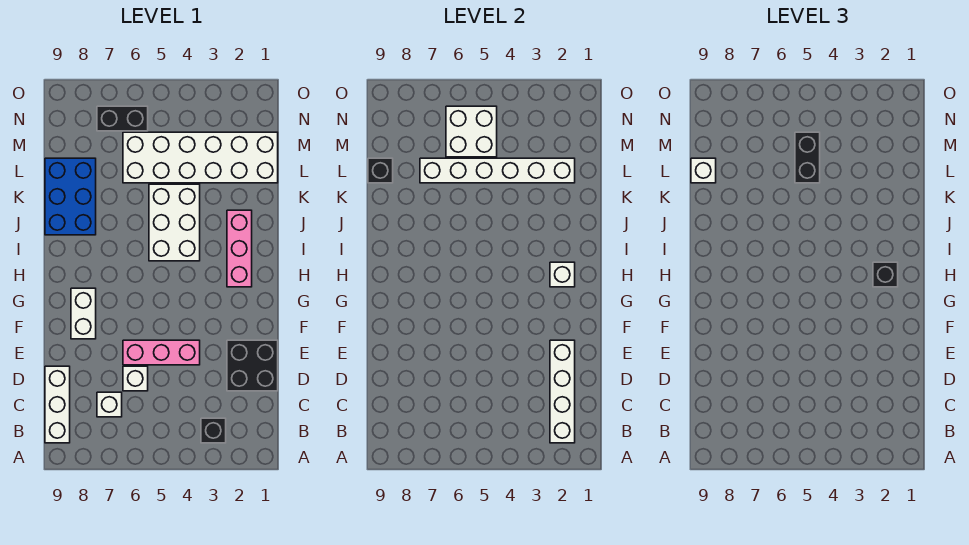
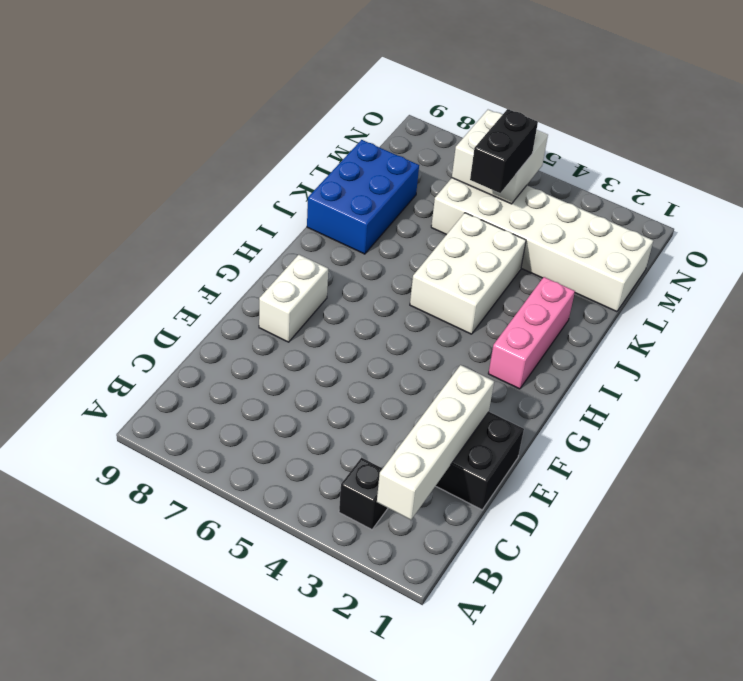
none -> white brick B9:D9 level 1
none -> white brick C7 level 1
none -> white brick D6 level 1

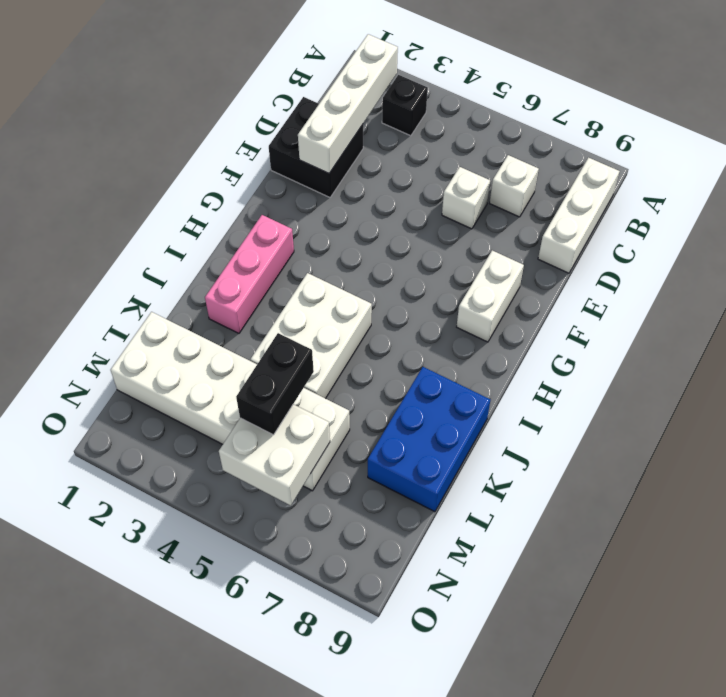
none -> pink brick E4:E6 level 1
none -> black brick N6:N7 level 1
none -> white brick H2 level 2

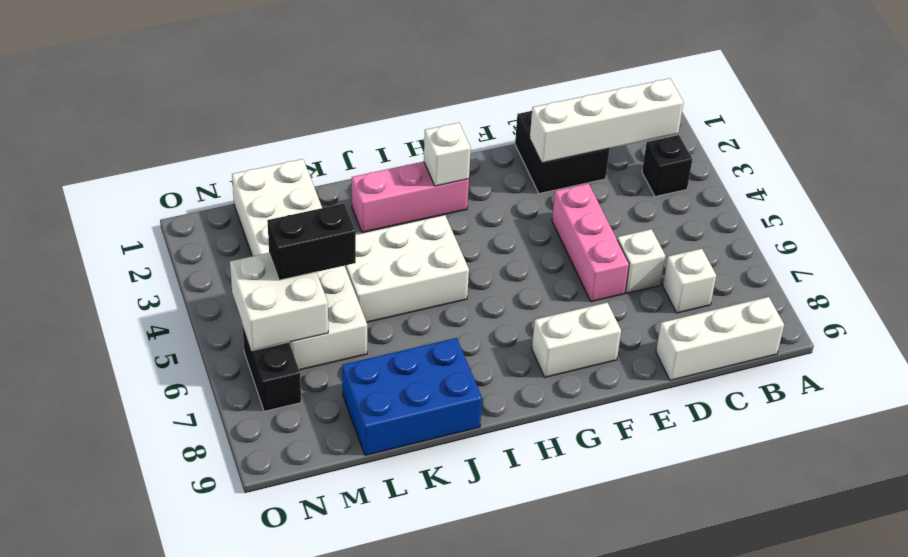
none -> white brick L2:L7 level 2
none -> black brick L9 level 2
none -> black brick H2 level 3

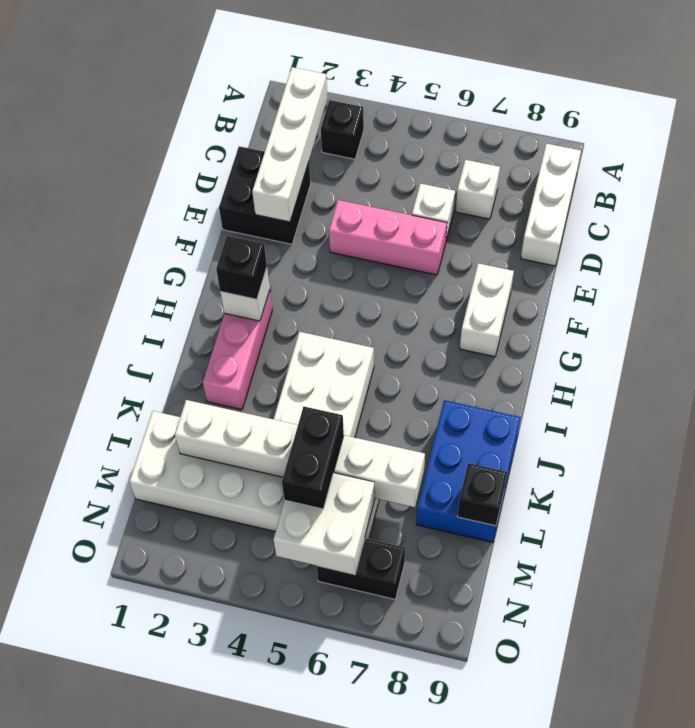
none -> white brick L9 level 3

